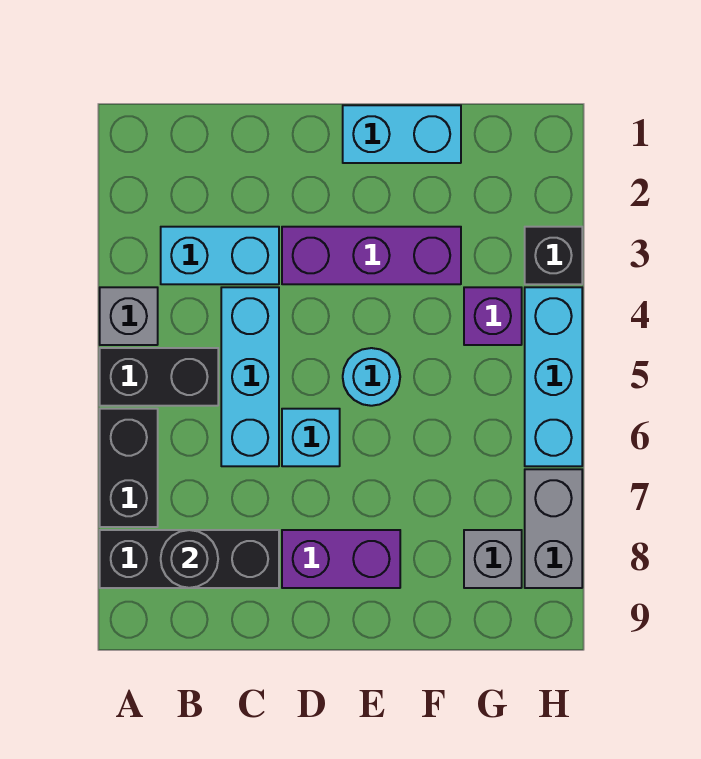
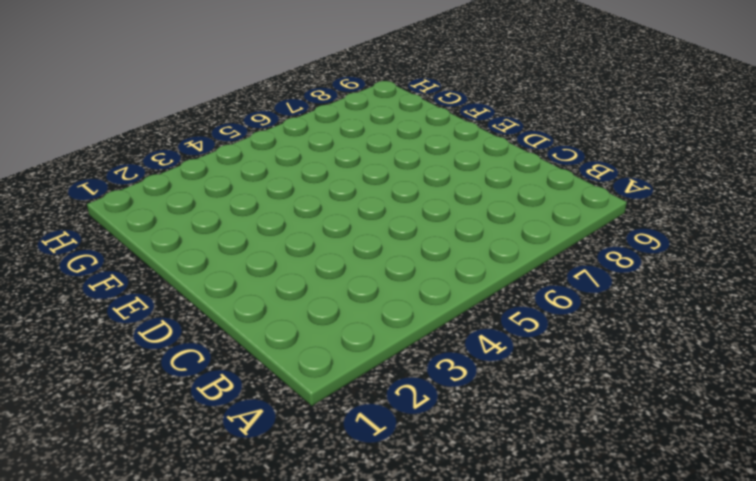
none -> grey brick A4 level 1
none -> black brick A5:B5 level 1
none -> black brick A6:A7 level 1

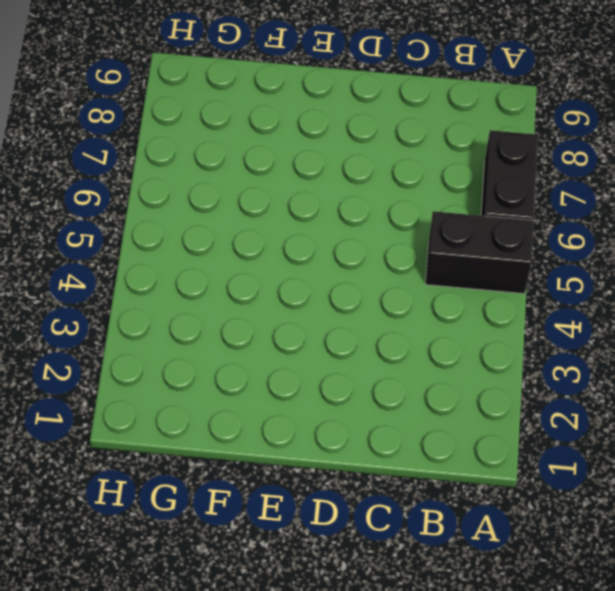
none -> grey brick A4 level 1
none -> black brick A8:C8 level 1
none -> cyan brick B3:C3 level 1

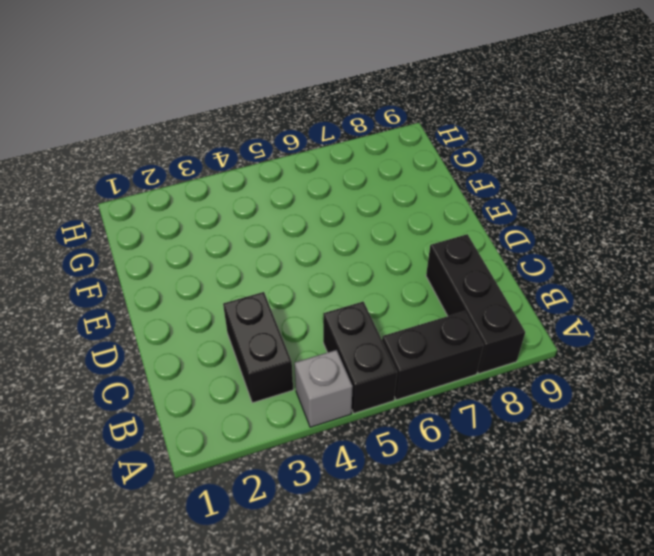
black brick B3:C3 level 1 -> cyan brick B3:C3 level 1
none -> cyan brick C4:C6 level 1
none -> purple brick D3:F3 level 1
none -> cyan brick D6 level 1

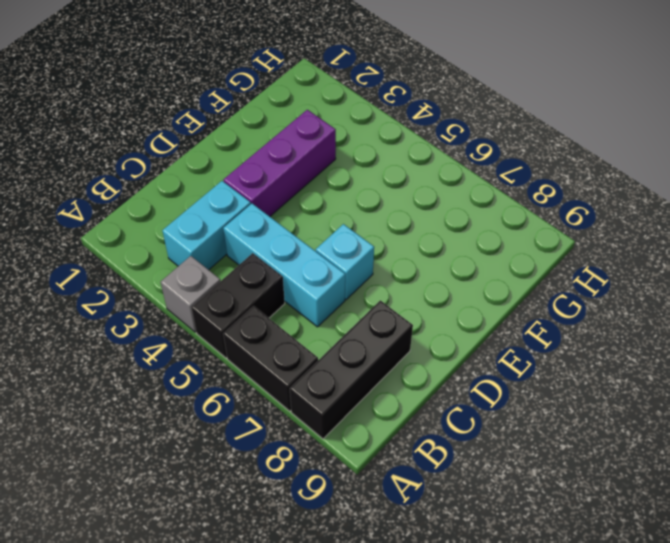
none -> purple brick D8:E8 level 1
none -> cyan brick E1:F1 level 1
none -> cyan round brick E5 level 1

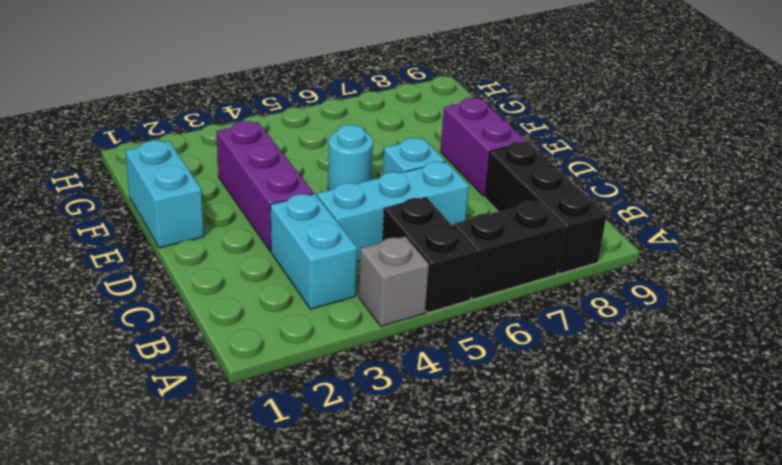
none -> purple brick G4 level 1
none -> grey brick G8 level 1
none -> black brick H3 level 1

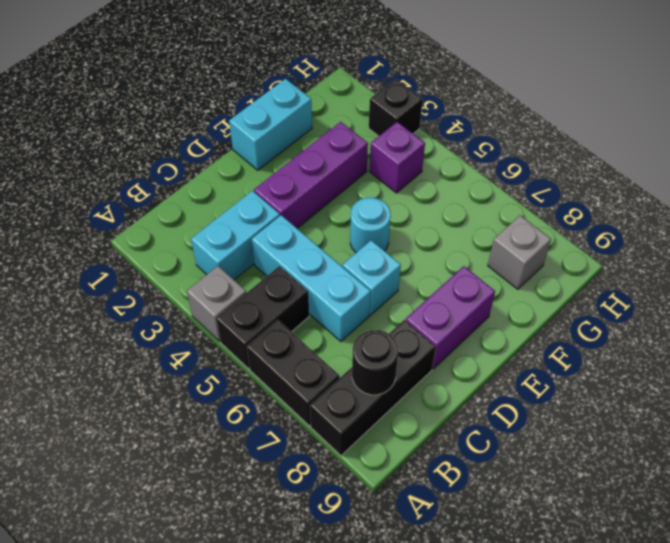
none -> cyan brick H4:H6 level 1
none -> grey brick H7:H8 level 1

